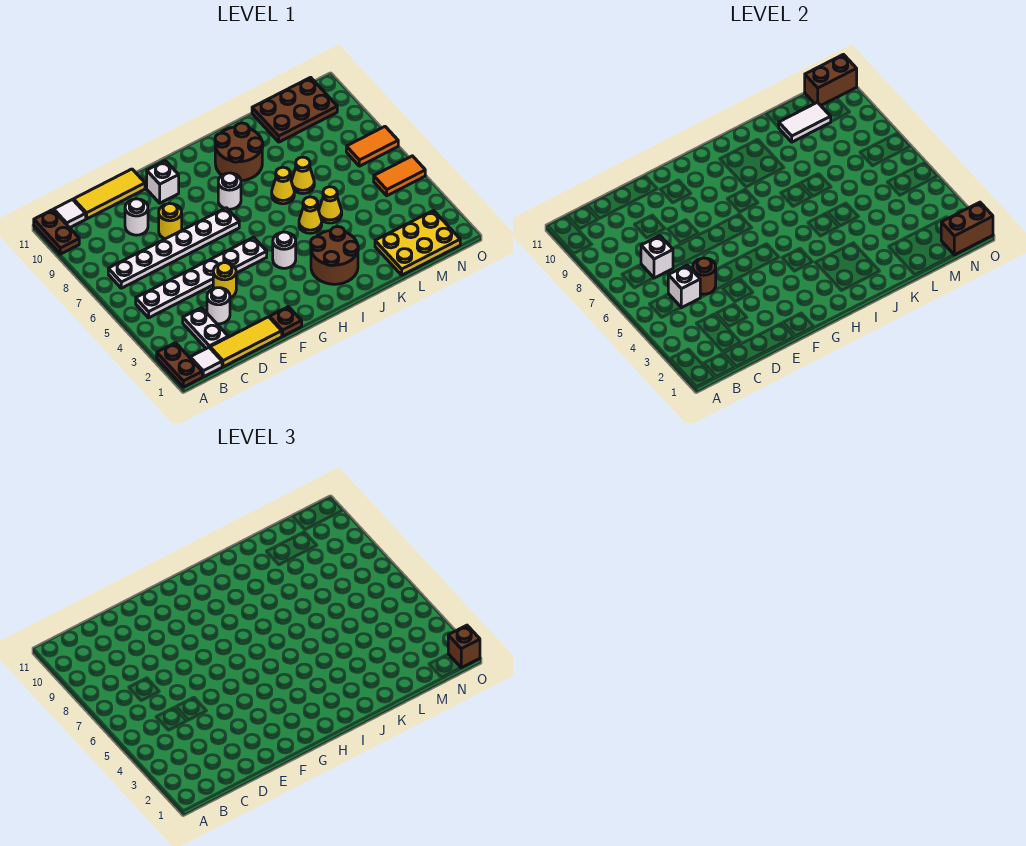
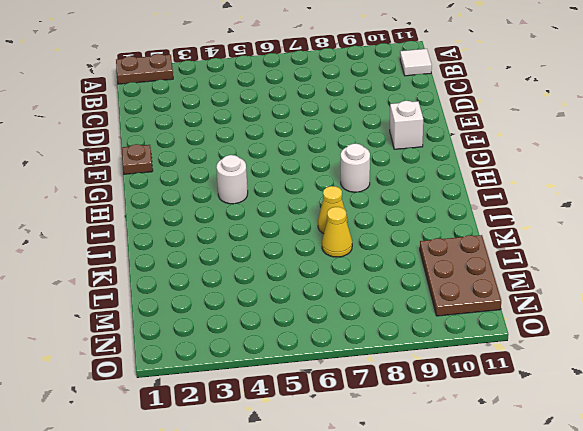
none -> brown plate A10:A11 level 1
none -> white tile B1 level 1
none -> white plate B5:G5 level 1
none -> white plate B7:G7 level 1

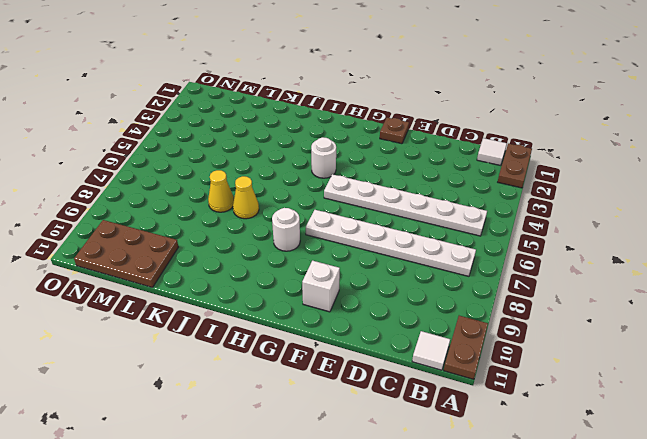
none -> yellow tile C1:E1 level 1
none -> white plate C2:C3 level 1
none -> yellow tile C11:E11 level 1
none -> white round brick D3 level 1

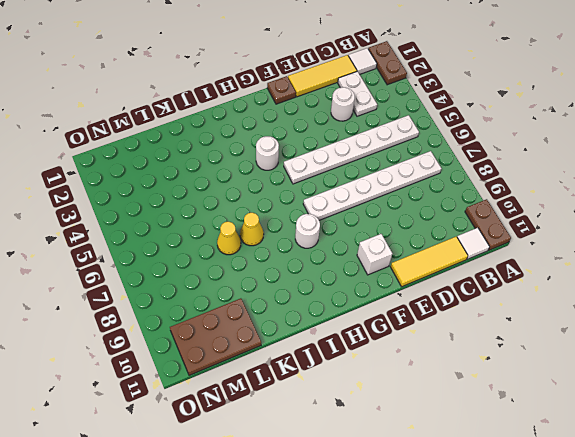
none -> white round brick D9 level 1
none -> yellow round brick E4 level 1
none -> yellow round brick E8 level 1
none -> brown round brick I2:J3 level 1

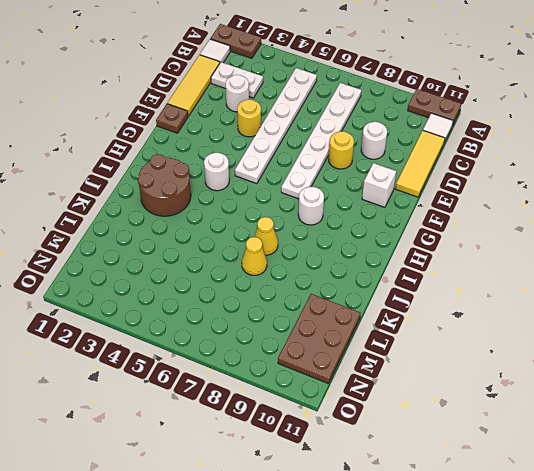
none -> brown round brick I9:J10 level 1
none -> yellow cone J5 level 1
none -> yellow cone K5 level 1
none -> yellow plate L1:N2 level 1

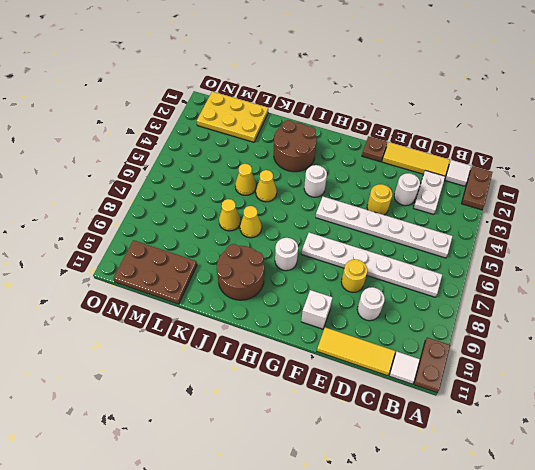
none -> orange tile N5:O5 level 1
none -> orange tile N7:O7 level 1
none -> white brick C5 level 2
none -> white brick C7 level 2

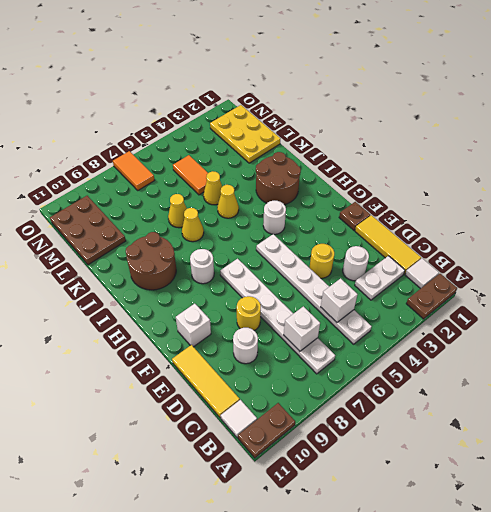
orange tile L5:M5 level 1 -> orange tile N5:O5 level 1
none -> brown round brick D5 level 2
none -> white tile L10:M10 level 2
none -> brown brick N1:O1 level 2
none -> brown brick N11:O11 level 2

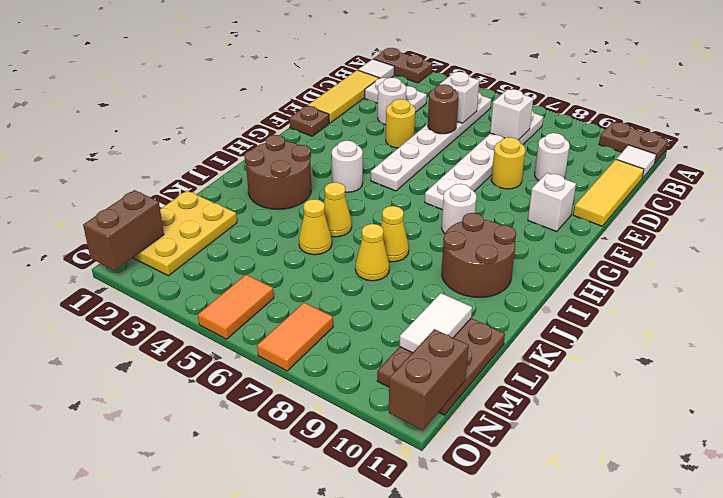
none -> brown brick O1 level 3

